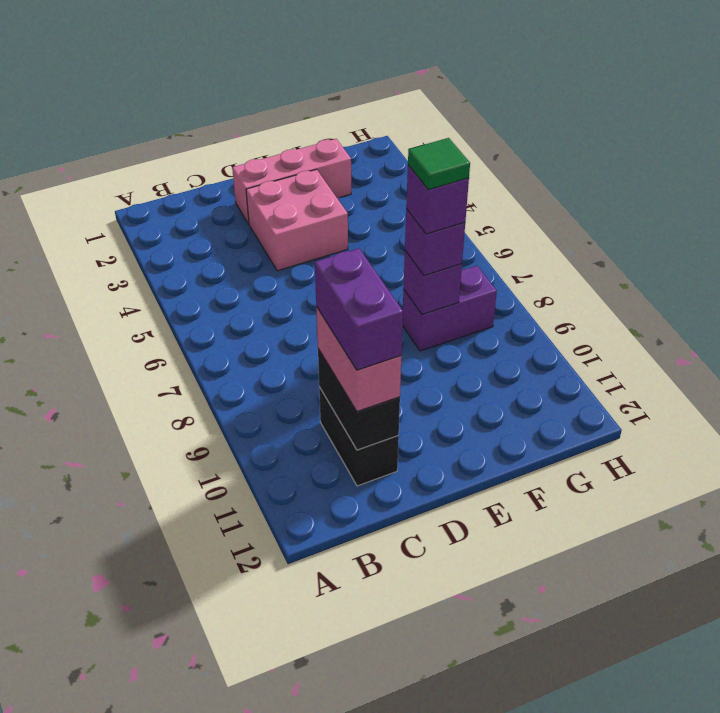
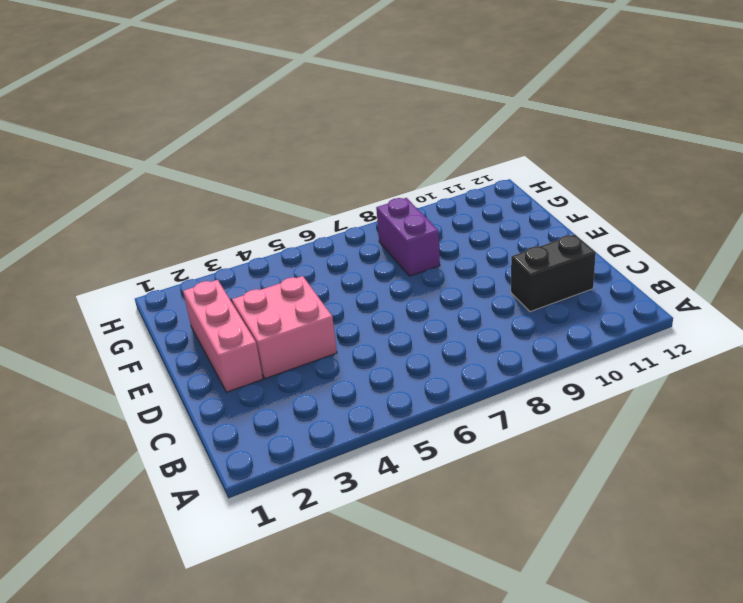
none -> black brick C10:C11 level 2
none -> purple brick F8 level 2

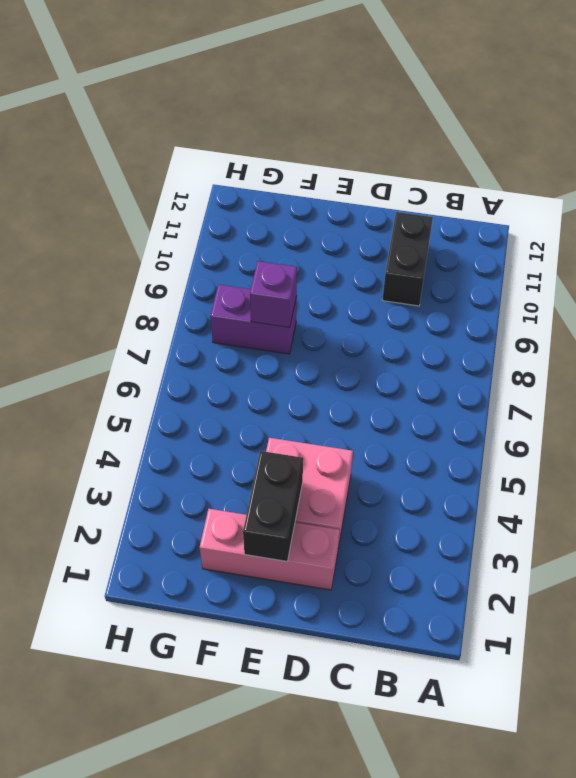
black brick E2:E3 level 2 -> black brick C10:C11 level 2
none -> pink brick C10:C11 level 3
none -> purple brick F8 level 3

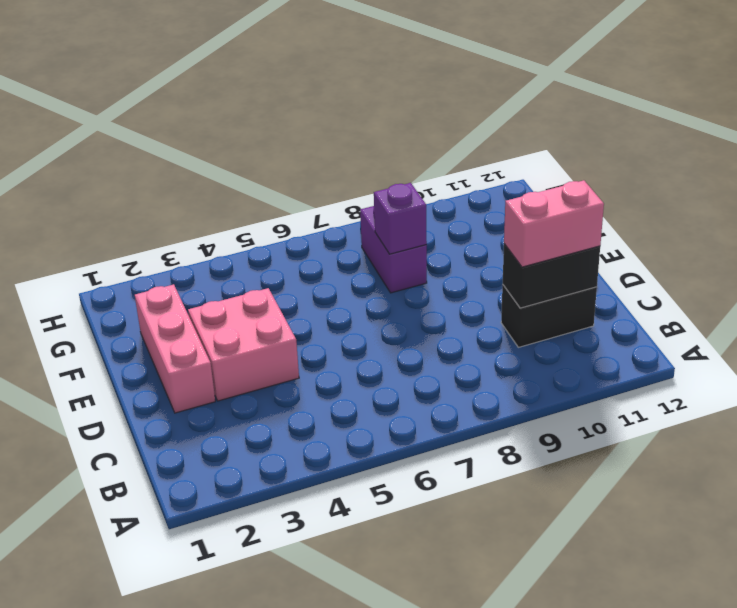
none -> purple brick F8 level 3
none -> purple brick C10:C11 level 4

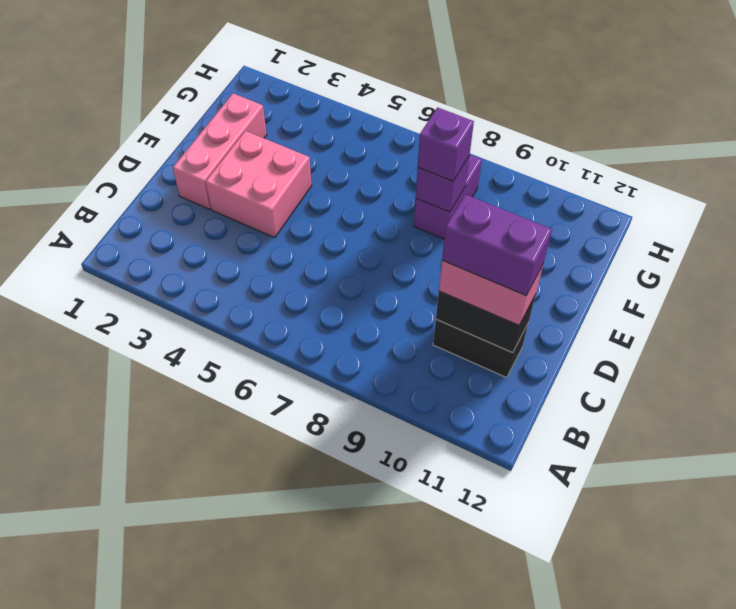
none -> purple brick F8 level 4
none -> green tile F8 level 5

